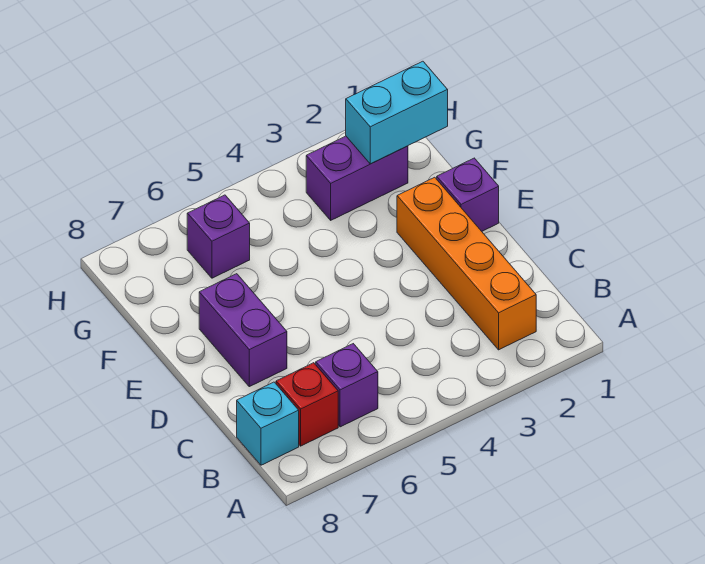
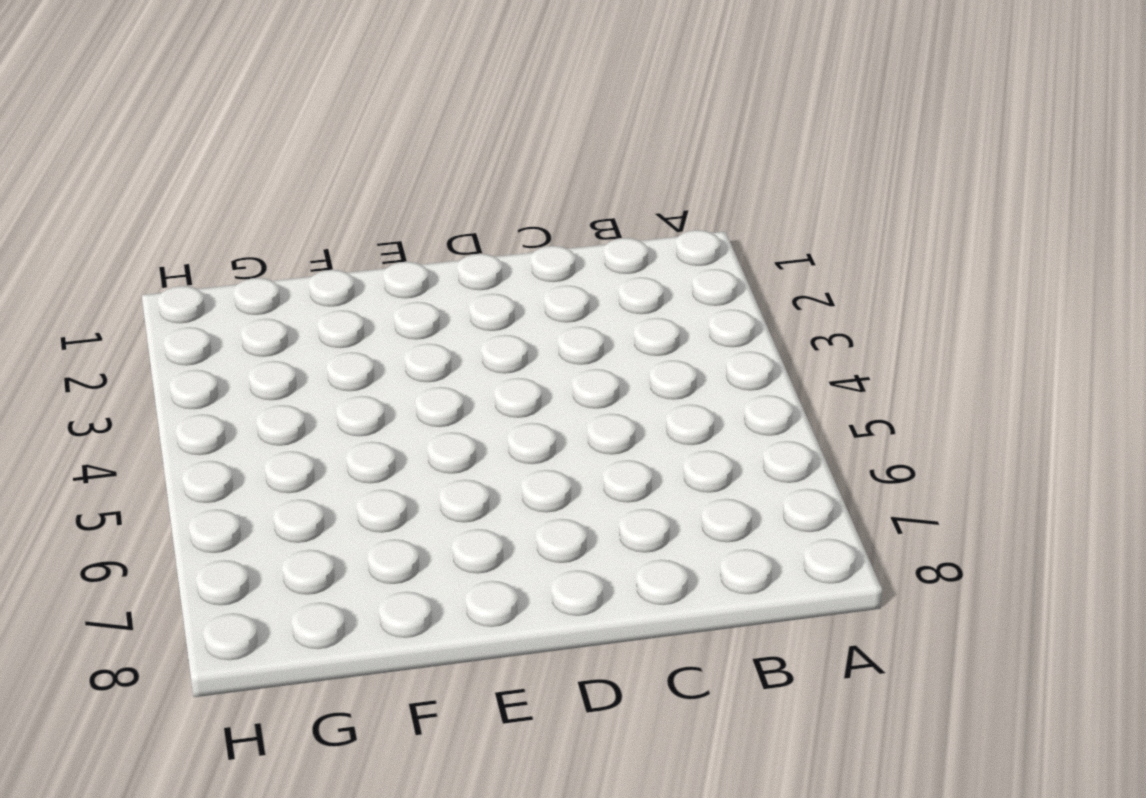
none -> orange brick B2:E2 level 1
none -> purple brick B6 level 1

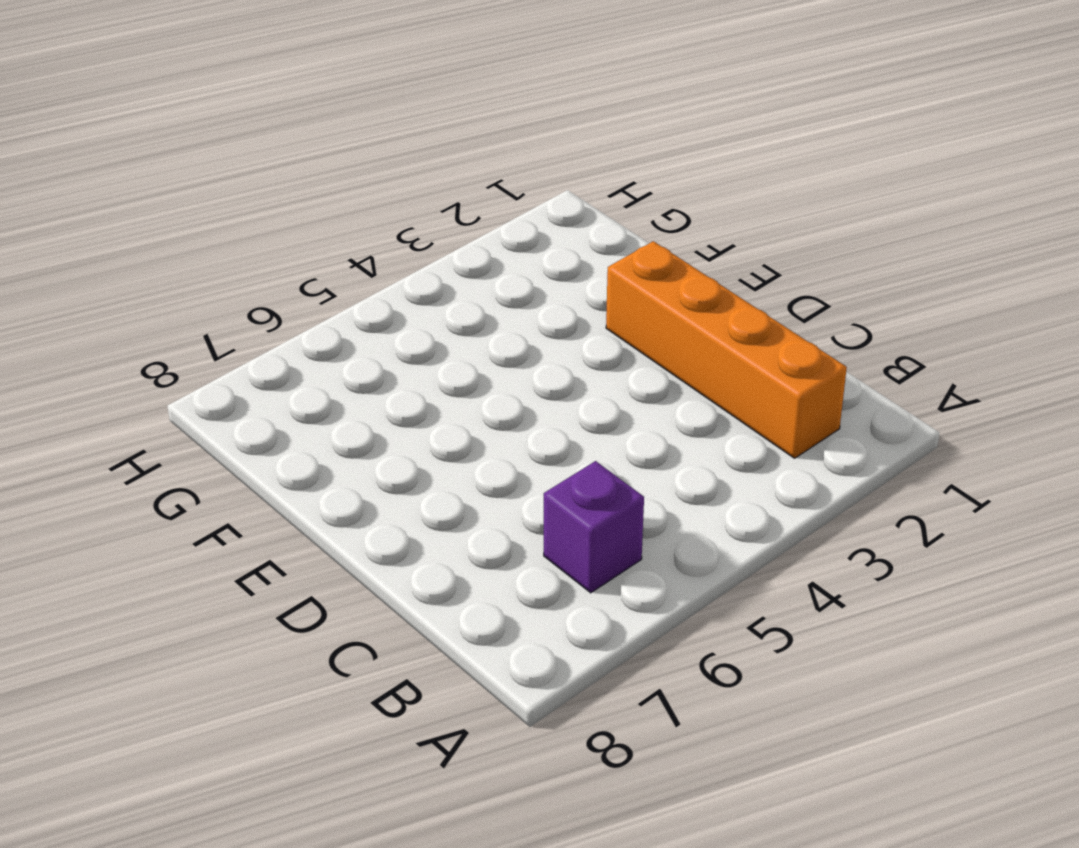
none -> red brick B7 level 1
none -> cyan brick B8 level 1

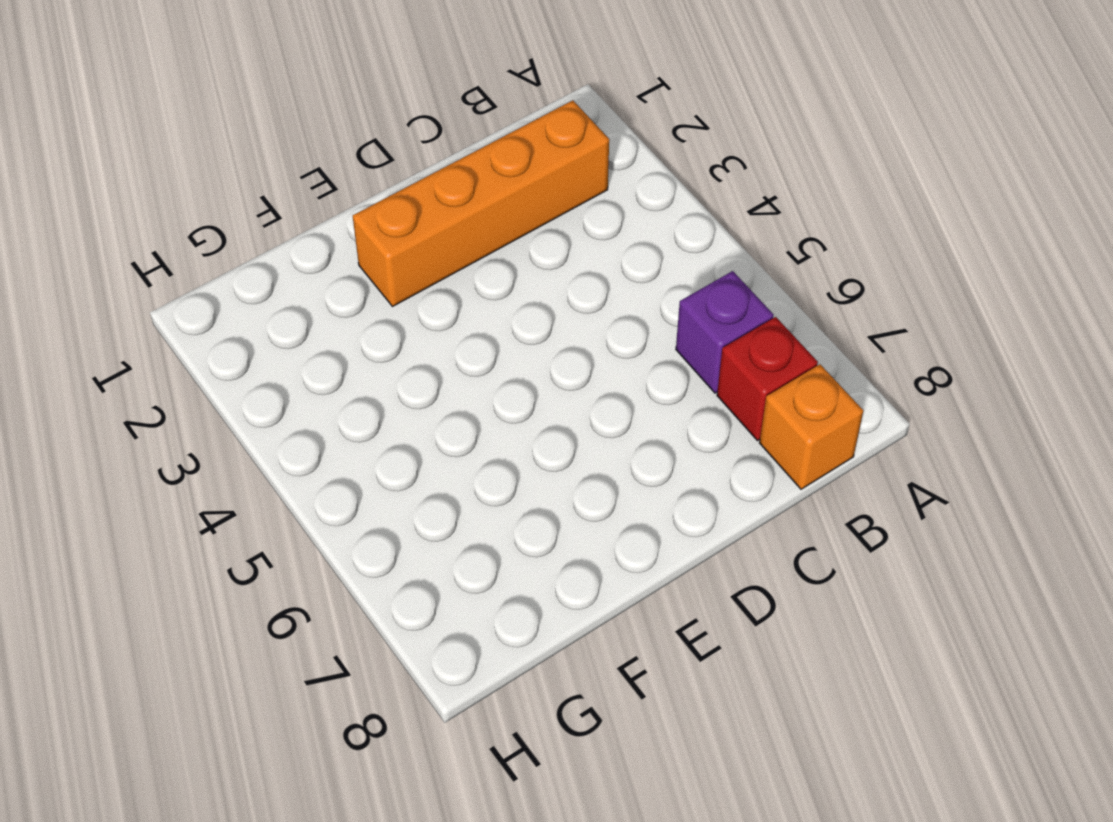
orange brick B8 level 1 -> cyan brick B8 level 1
none -> purple brick D7:E7 level 1
none -> purple brick E1 level 1

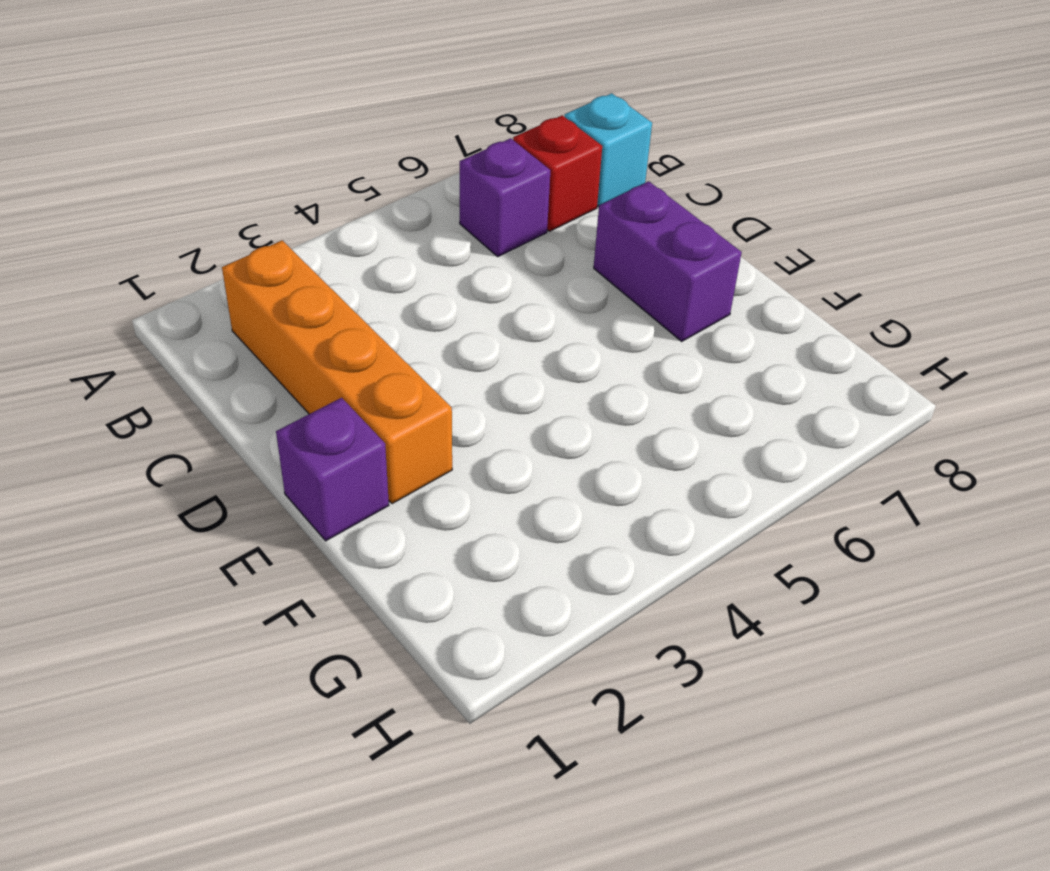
none -> purple brick G2:G3 level 1
none -> purple brick G6 level 1

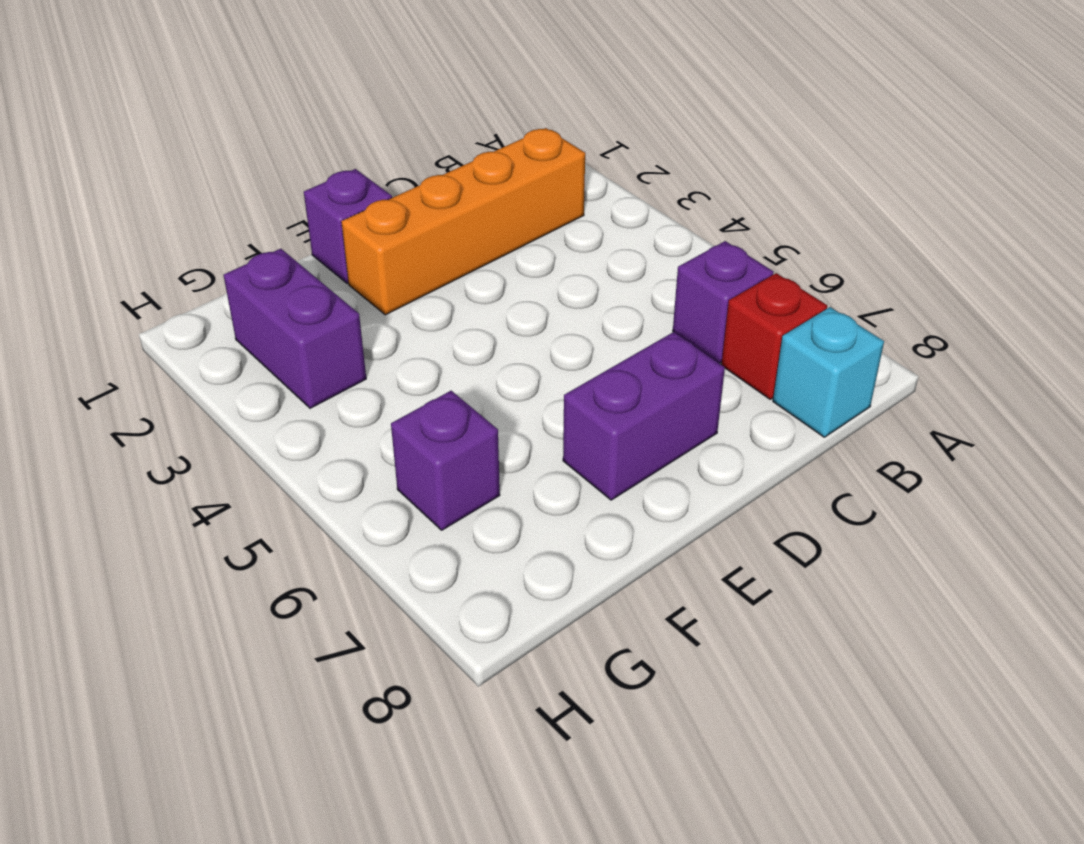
none -> cyan brick G1:G2 level 2

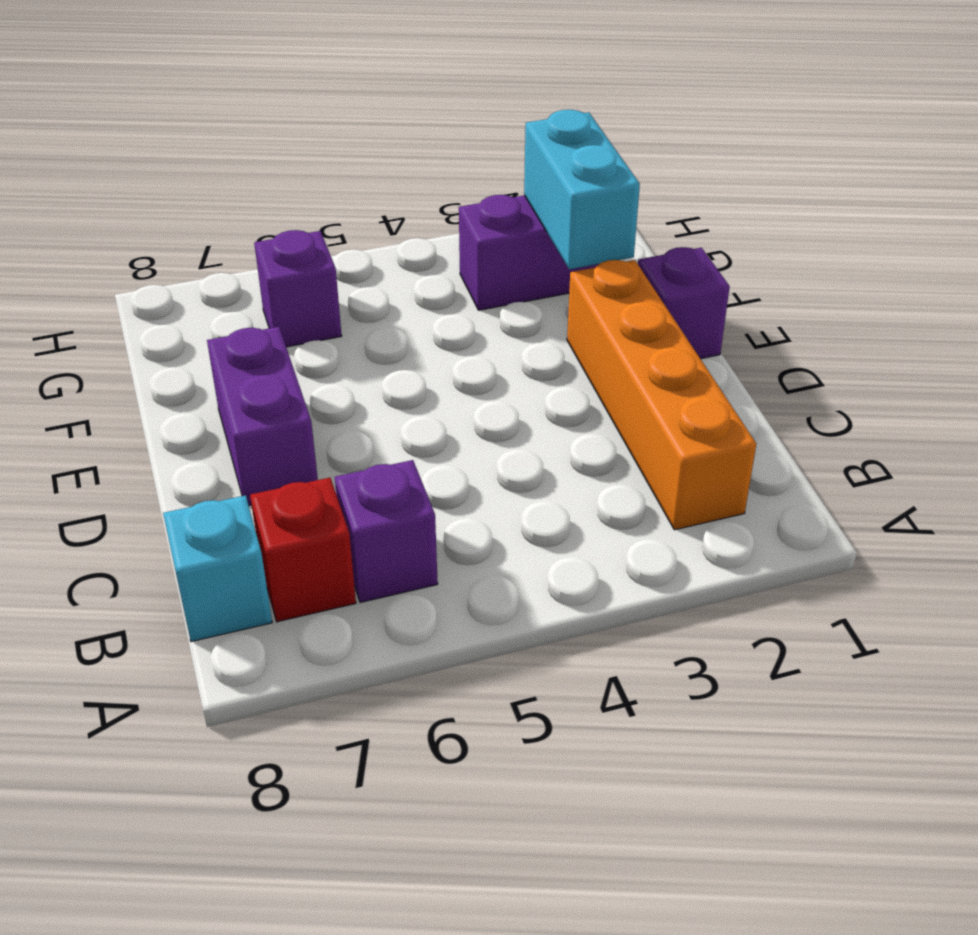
cyan brick F2:G2 level 2 -> cyan brick G1:G2 level 2

